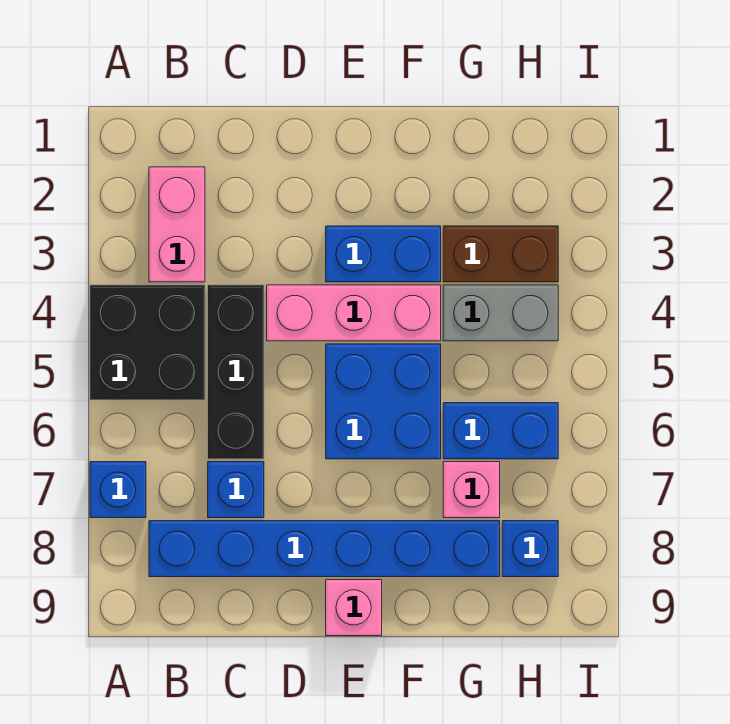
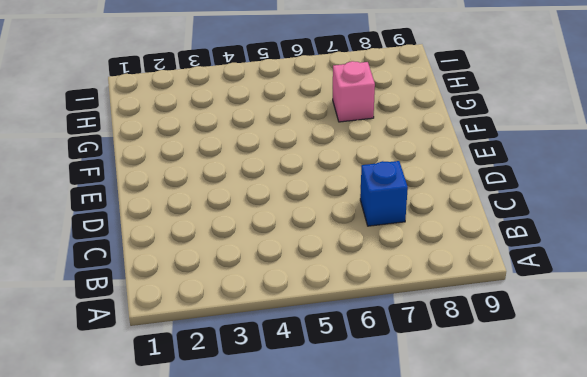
none -> black brick A4:B5 level 1
none -> blue brick A7 level 1
none -> pink brick B2:B3 level 1

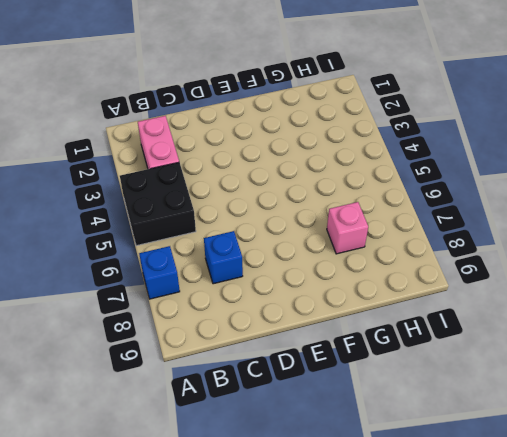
none -> blue brick B8:G8 level 1
none -> black brick C4:C6 level 1
none -> pink brick D4:F4 level 1

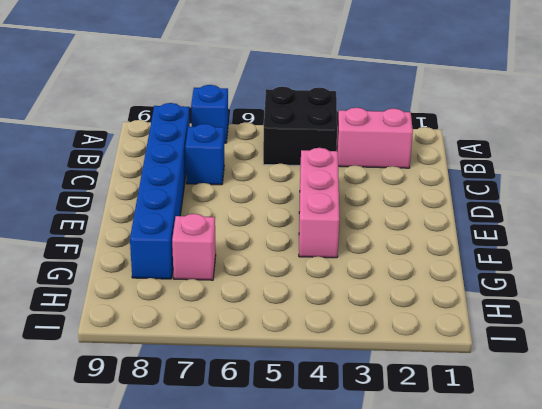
none -> black brick C4:C6 level 1
none -> blue brick E3:F3 level 1
none -> blue brick E5:F6 level 1

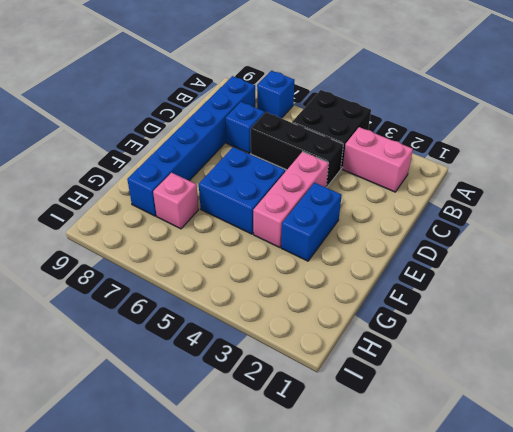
none -> pink brick E9 level 1
none -> brown brick G3:H3 level 1
none -> grey brick G4:H4 level 1

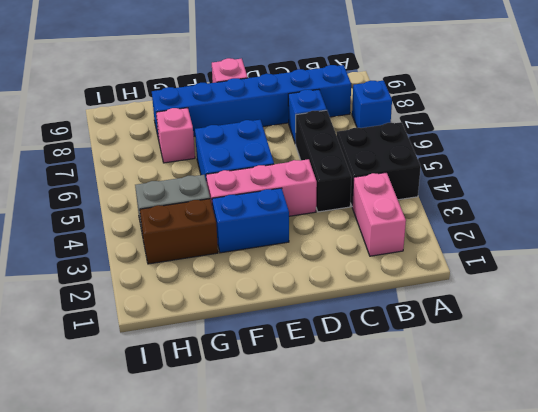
none -> blue brick G6:H6 level 1
none -> blue brick H8 level 1

